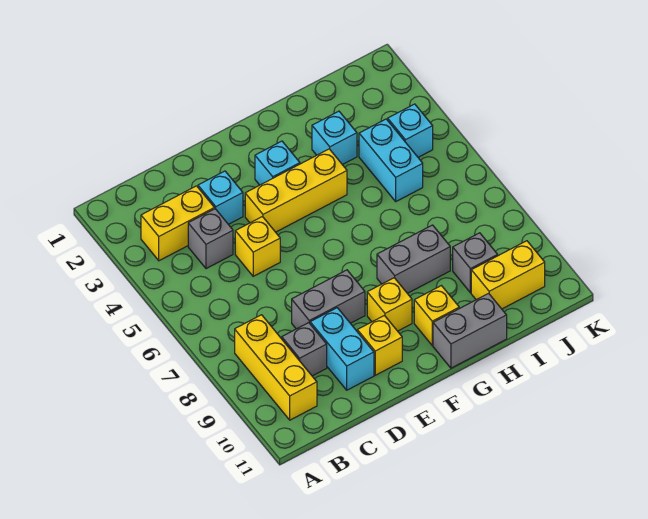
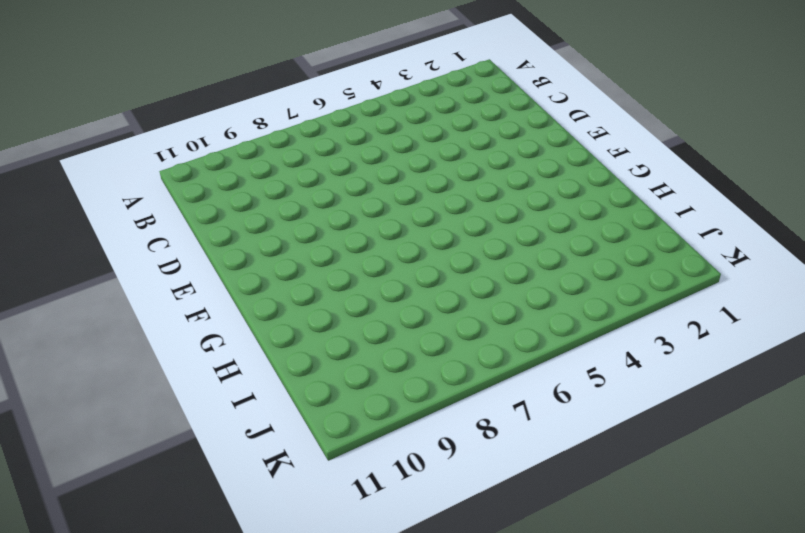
none -> yellow brick B3:C3 level 1
none -> yellow brick B8:B10 level 1
none -> grey brick C4 level 1

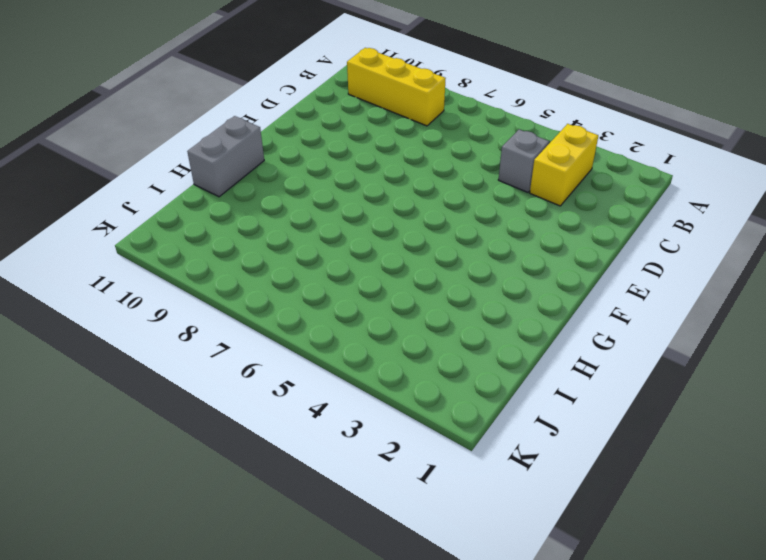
none -> grey brick C9 level 1
none -> cyan brick D3 level 1
none -> yellow brick D5 level 1

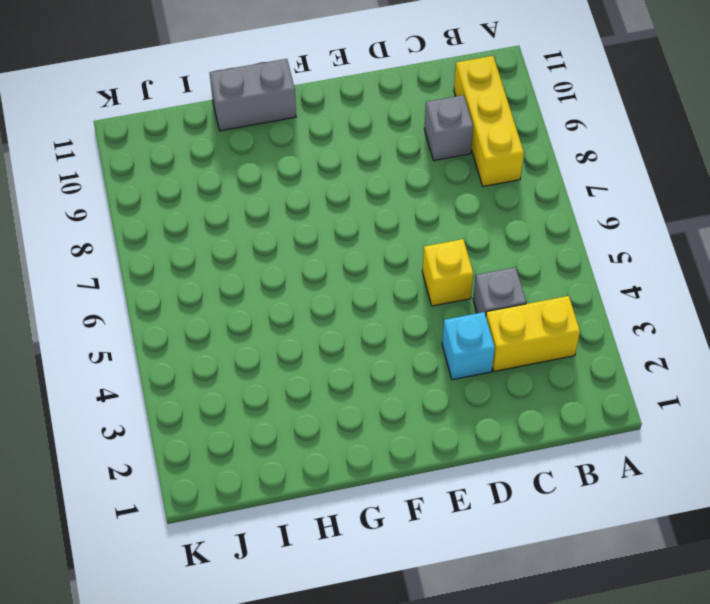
none -> grey brick D8:E8 level 1
none -> cyan brick D9:D10 level 1
none -> yellow brick E4:G4 level 1

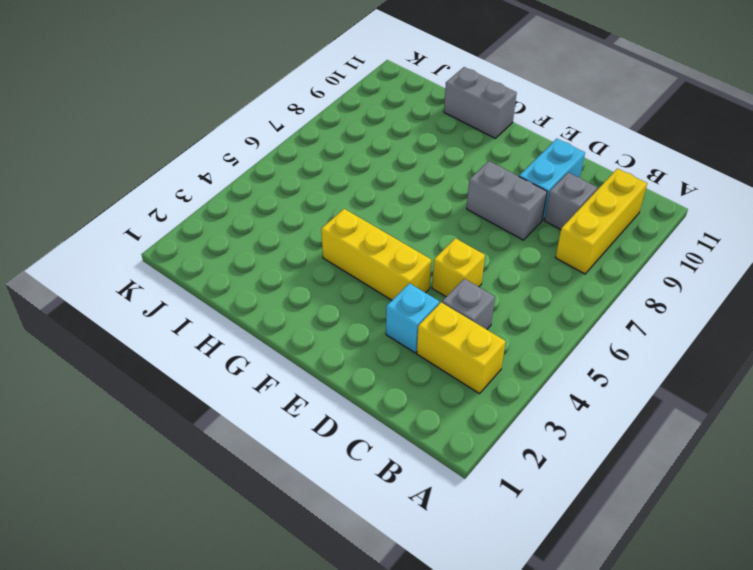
none -> yellow brick E10 level 1
none -> cyan brick F3 level 1
none -> yellow brick F9 level 1

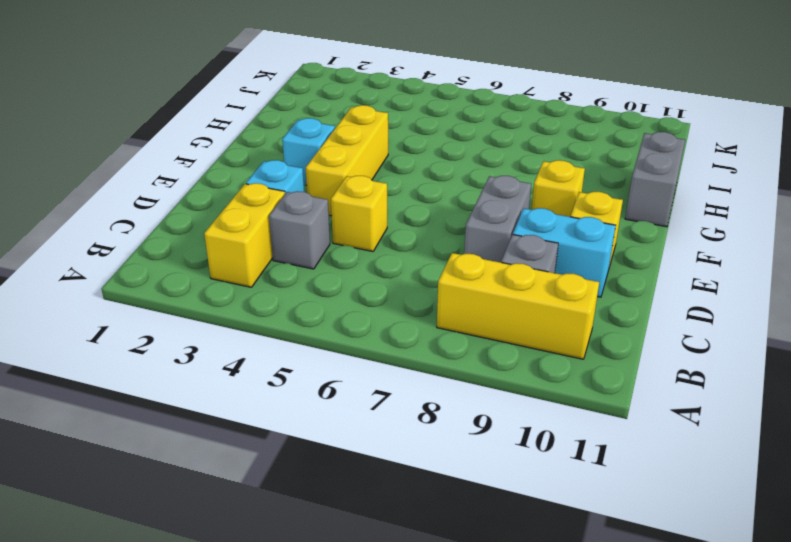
none -> grey brick G8:H8 level 1
none -> yellow brick G10 level 1
none -> cyan brick H3 level 1

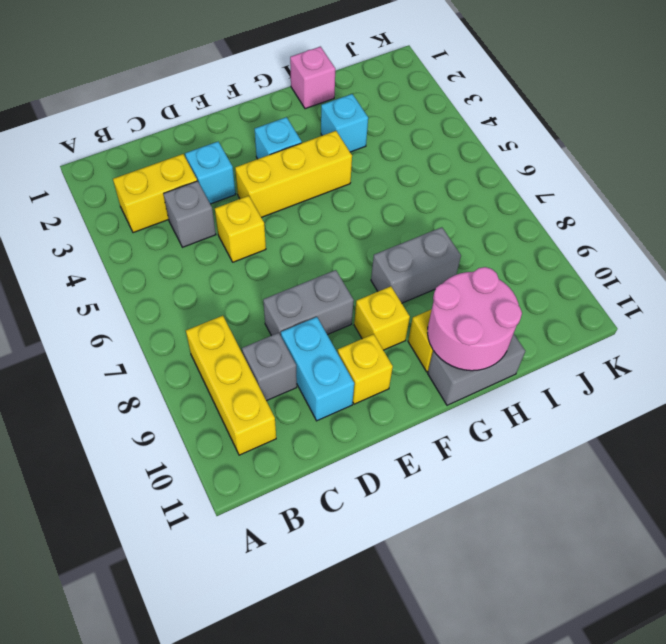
pink round brick G10:H11 level 2 -> none
pink brick H1 level 1 -> none
none -> cyan brick I4:I5 level 1
none -> grey brick I9 level 1
none -> yellow brick I10:J10 level 1

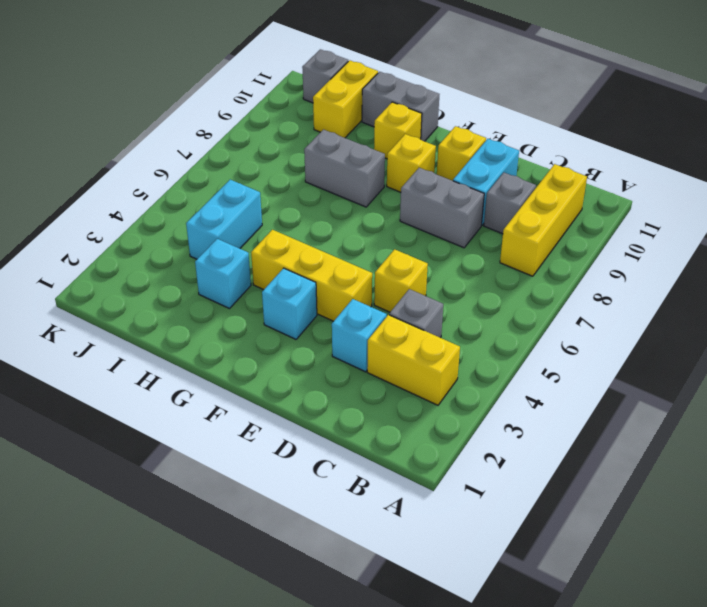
yellow brick I10:I11 level 1 -> yellow brick I10:J10 level 1
grey brick J11 level 1 -> grey brick I9 level 1
none -> cyan brick J4 level 1

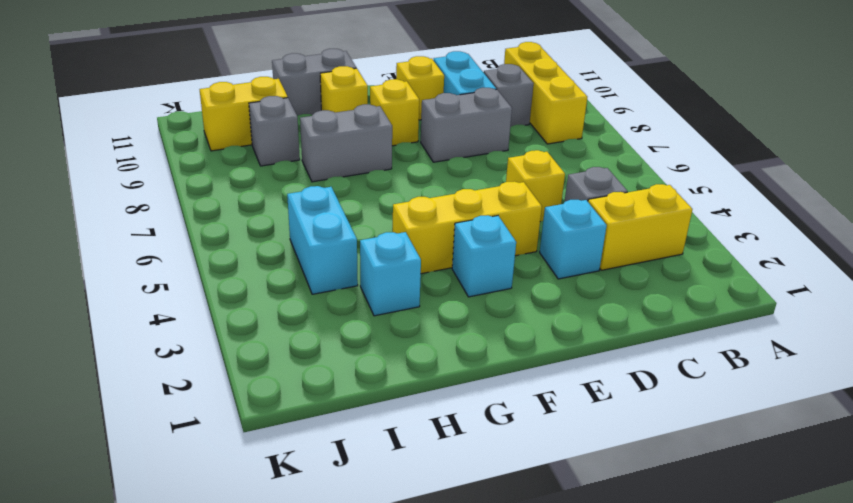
none -> cyan brick J4 level 1

